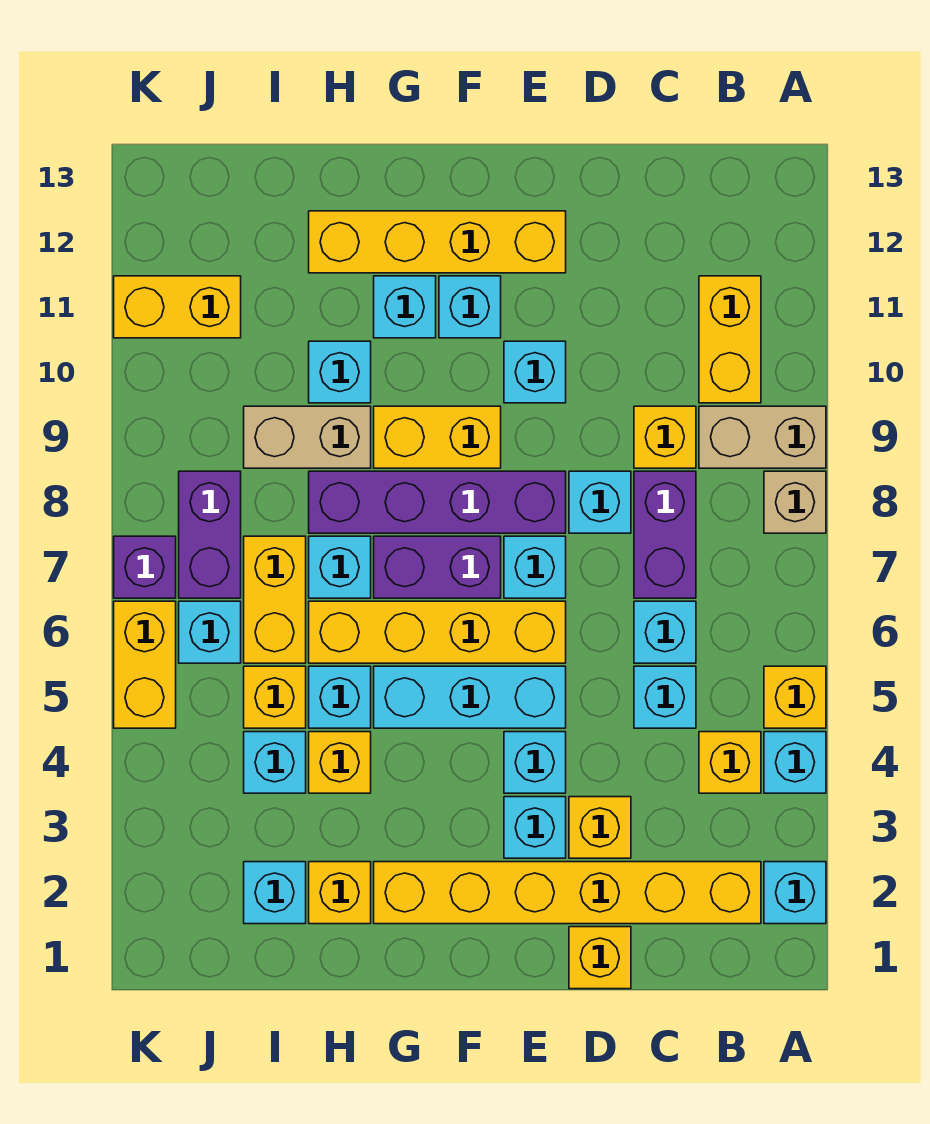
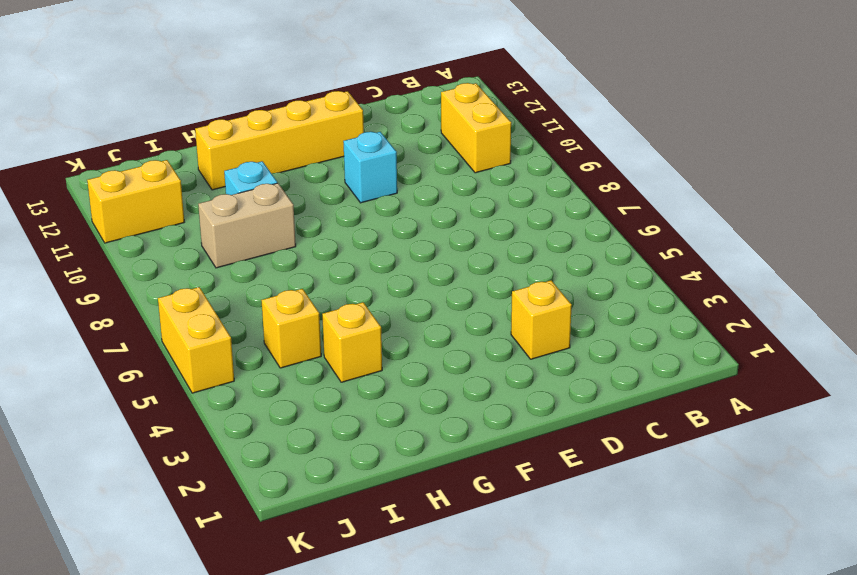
none -> cyan brick A2 level 1
none -> cyan brick A4 level 1
none -> yellow brick A5 level 1
none -> tan brick A8 level 1

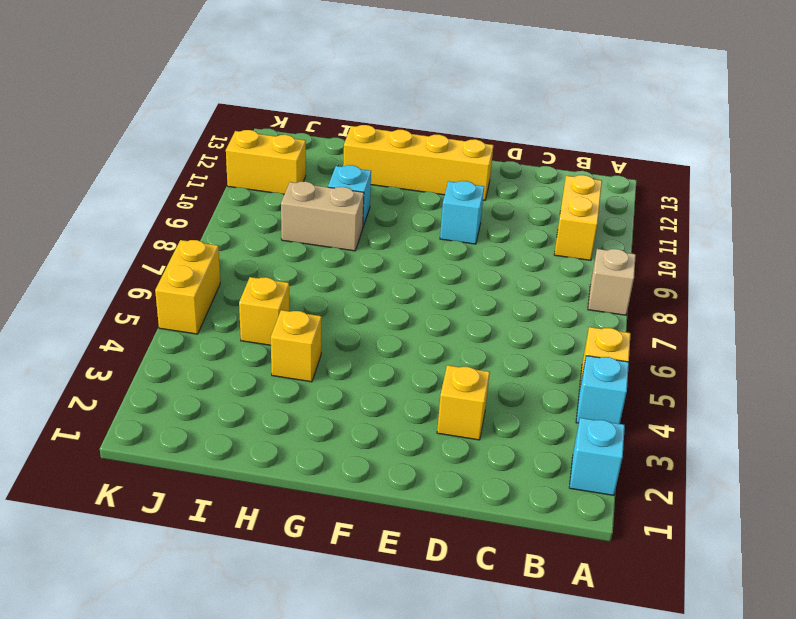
none -> tan brick A9:B9 level 1
none -> yellow brick B2:G2 level 1
none -> yellow brick B4 level 1
none -> cyan brick C5 level 1

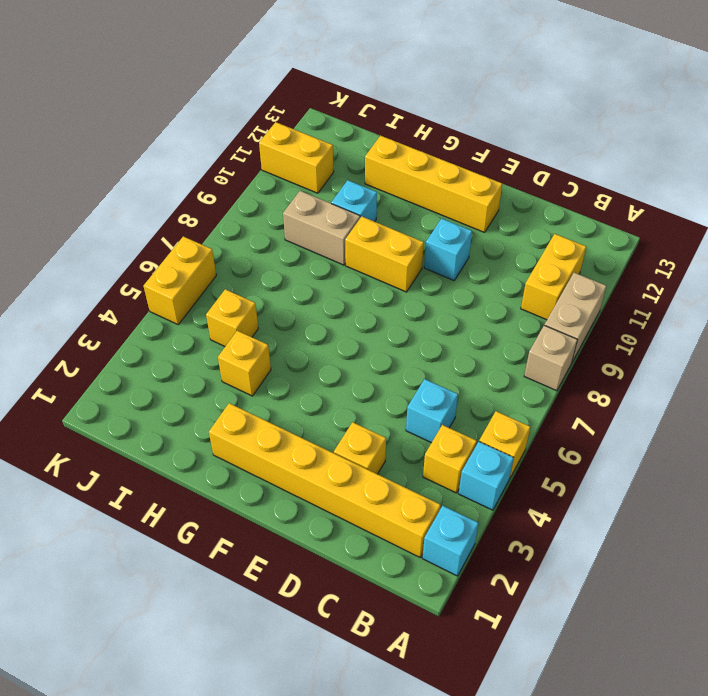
tan brick A9:A10 level 1 -> tan brick A9:B9 level 1
none -> cyan brick C6 level 1
none -> purple brick C7:C8 level 1
none -> yellow brick C9 level 1
none -> yellow brick D1 level 1

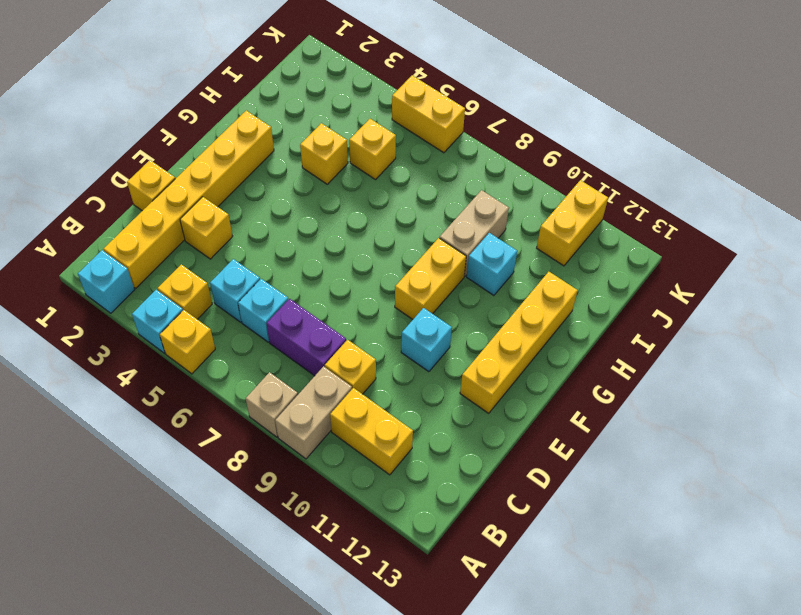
none -> cyan brick D8 level 1
none -> cyan brick E3 level 1
none -> cyan brick E4 level 1
none -> cyan brick E5:G5 level 1

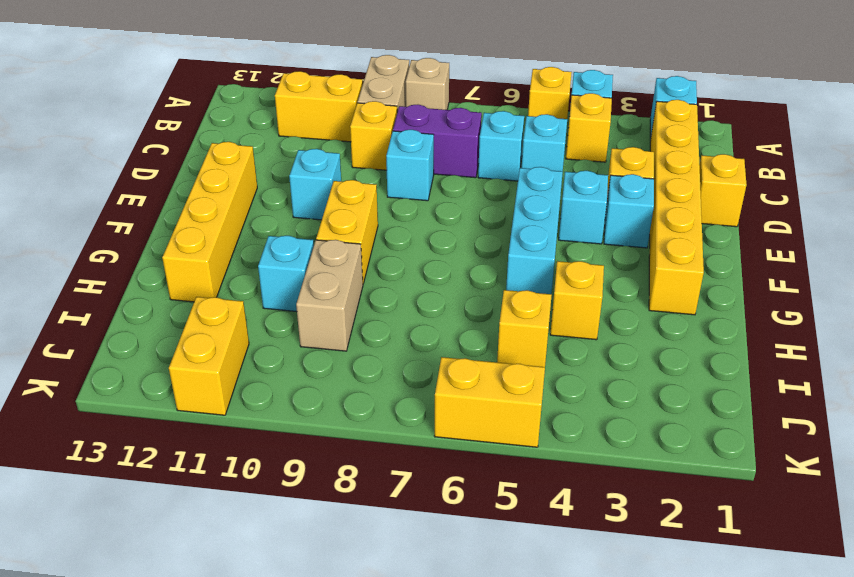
none -> yellow brick E6:H6 level 1
none -> cyan brick E7 level 1
none -> purple brick E8:H8 level 1
none -> purple brick F7:G7 level 1

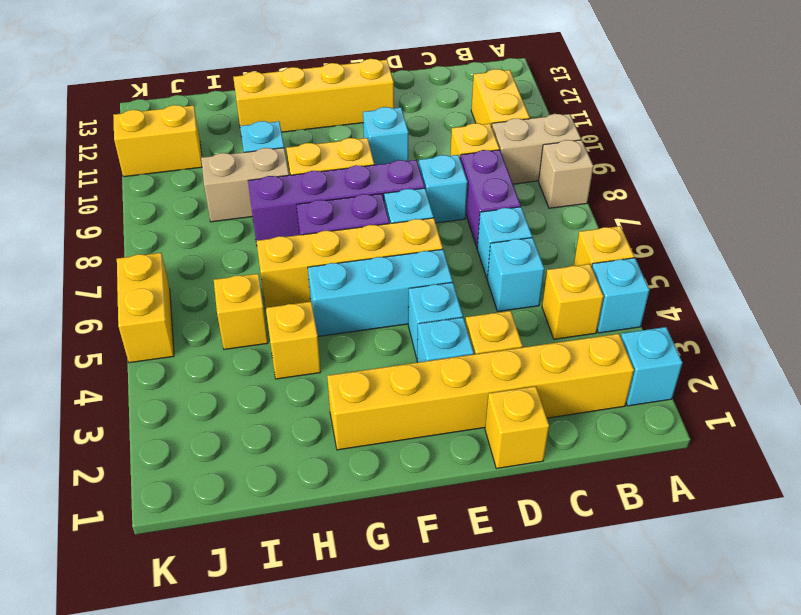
none -> cyan brick F11 level 1
none -> cyan brick G11 level 1
none -> yellow brick H2 level 1
none -> cyan brick H5 level 1

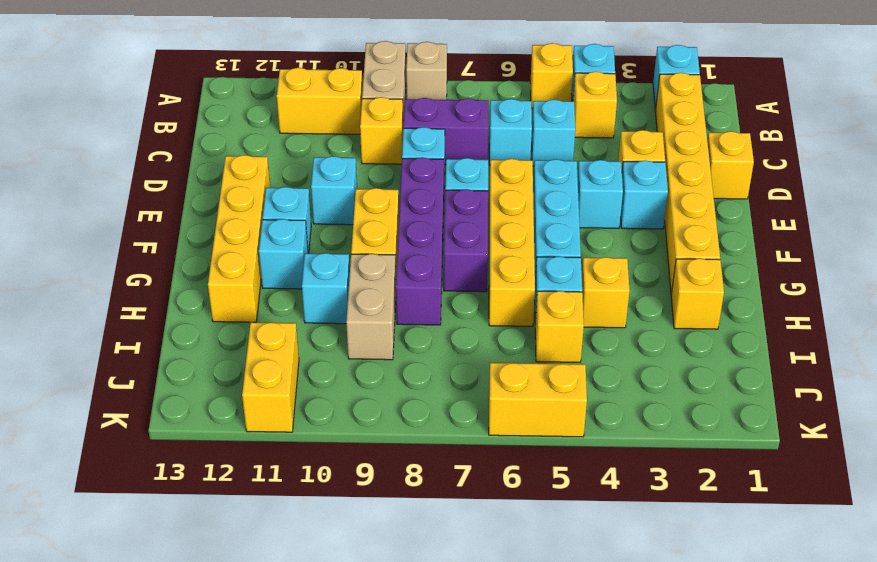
none -> cyan brick H7 level 1
none -> cyan brick I2 level 1
none -> cyan brick I4 level 1
none -> yellow brick I6:I7 level 1

